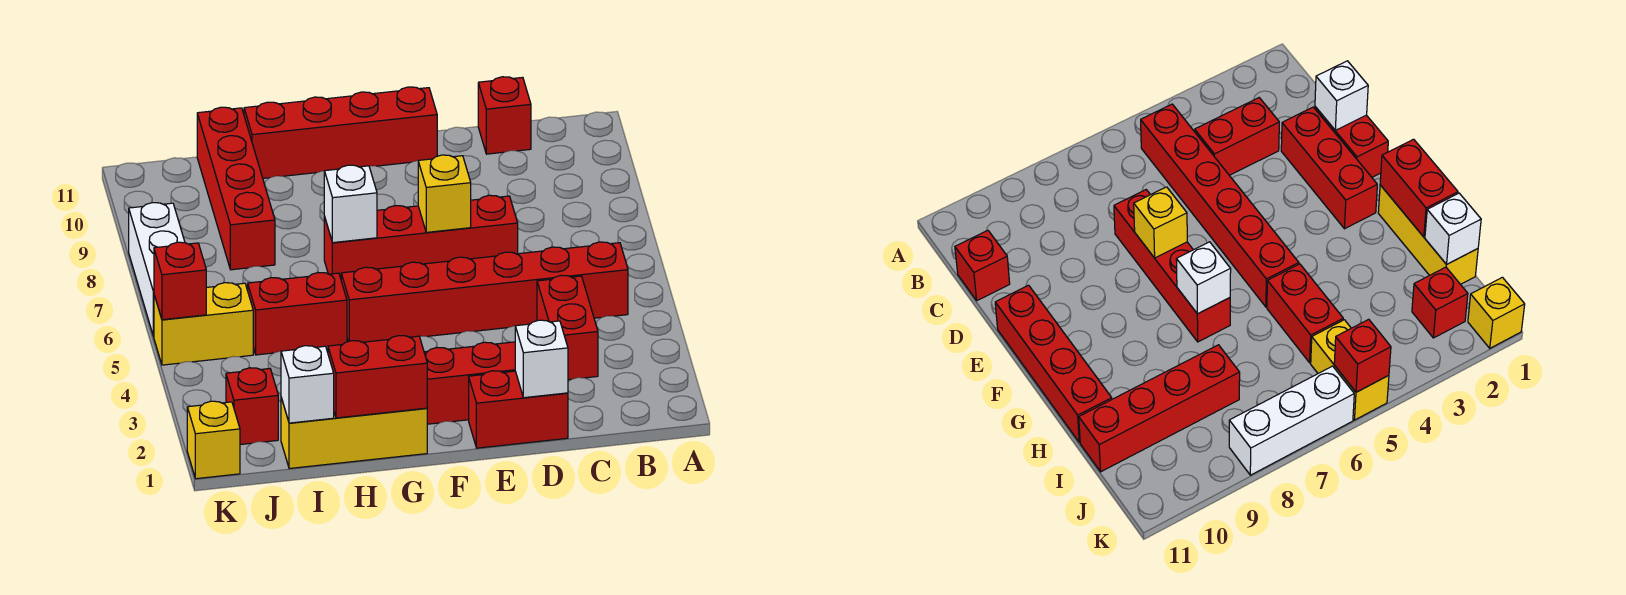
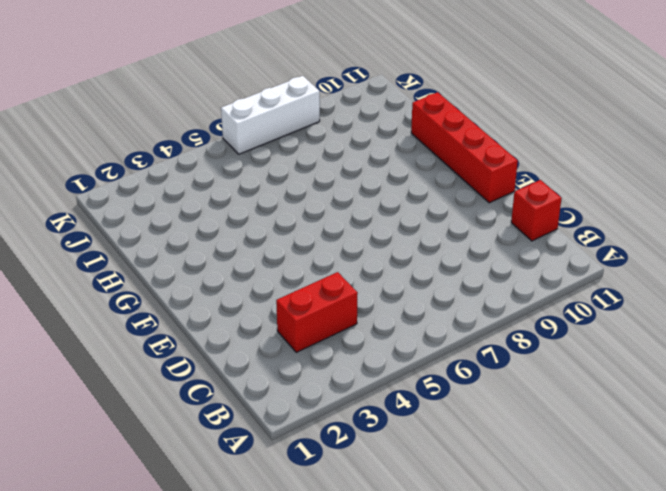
none -> red brick B5:G5 level 1
none -> red brick D1:E1 level 1
none -> red brick D2:F2 level 1

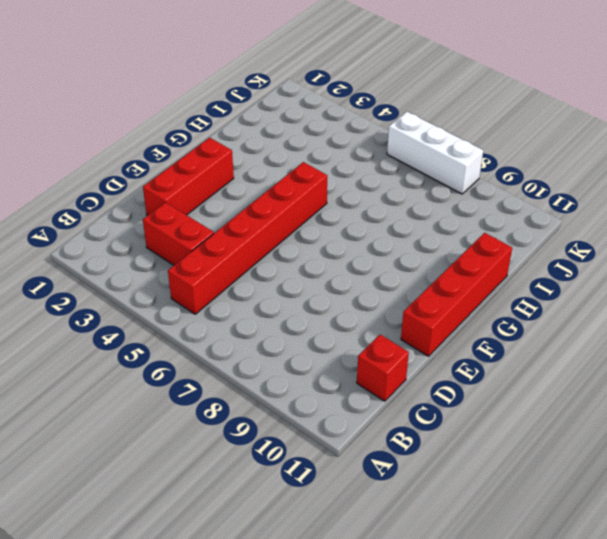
none -> red brick D1:E1 level 1
none -> red brick D7:G7 level 1
none -> yellow brick G1:I1 level 1

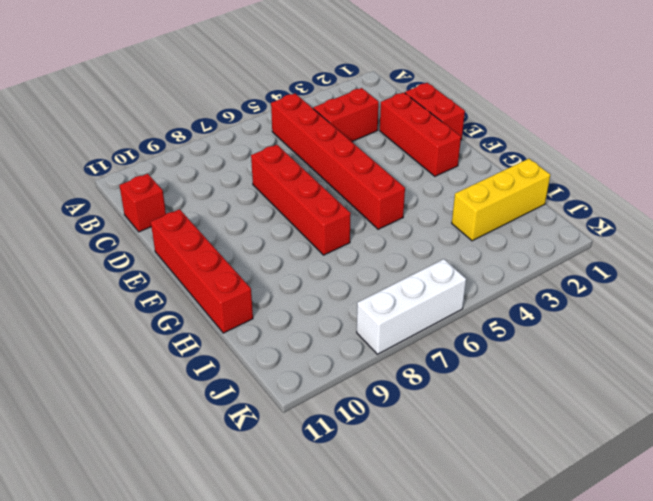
yellow brick I1:I3 level 1 -> yellow brick G1:I1 level 1
none -> red brick H5:I5 level 1
none -> red brick I8:I11 level 1
none -> red brick J2 level 1

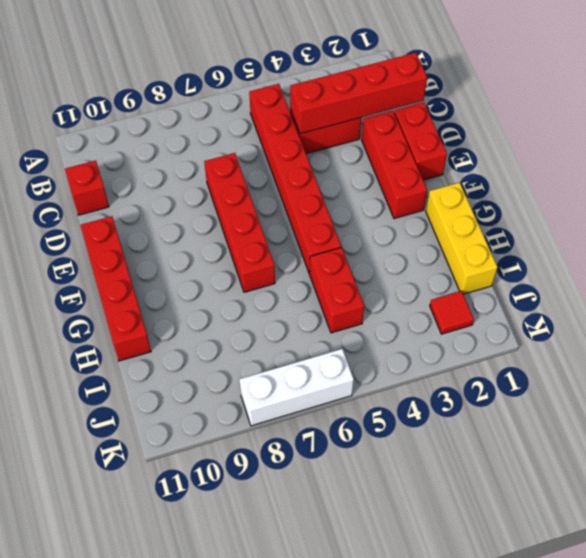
red brick C1:C4 level 2 -> red brick I8:I11 level 1
red tile J2 level 1 -> red brick J2 level 1
none -> yellow brick J5:K5 level 1
none -> yellow brick K1 level 1
none -> white brick D1 level 2

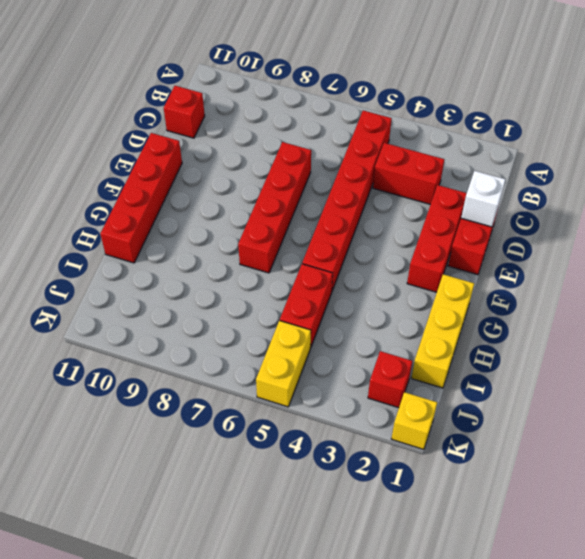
none -> red brick I8:I11 level 1
none -> white brick K6:K8 level 1
none -> yellow brick E7 level 2

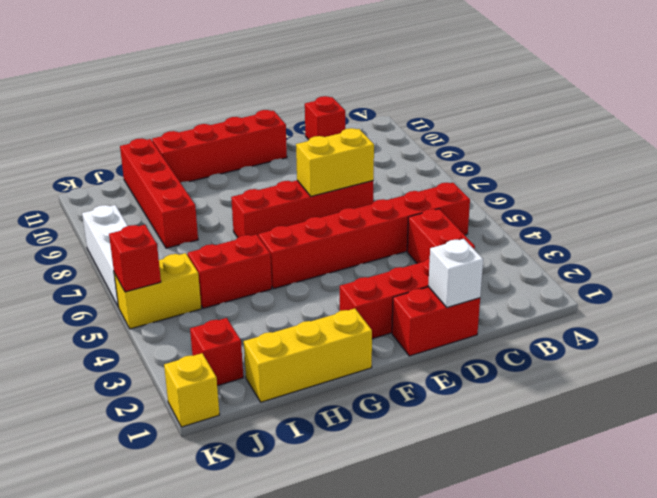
yellow brick D7:E7 level 2 -> yellow brick E7 level 2
none -> red brick G1:H1 level 2
none -> white brick G7 level 2
none -> white brick I1 level 2

